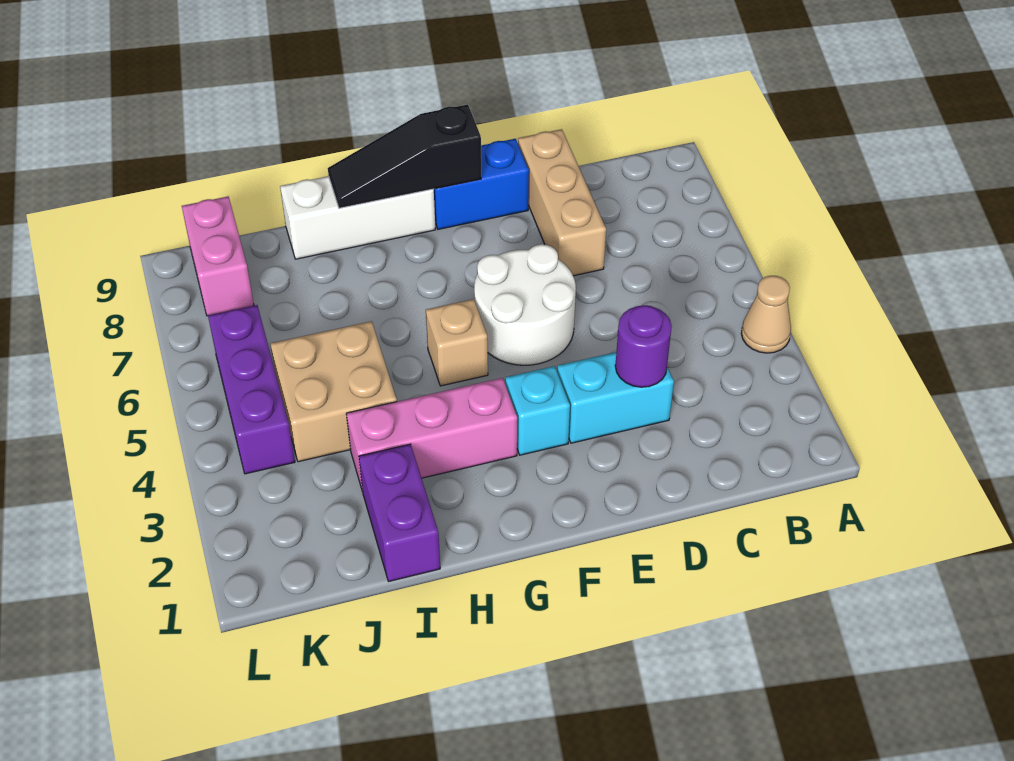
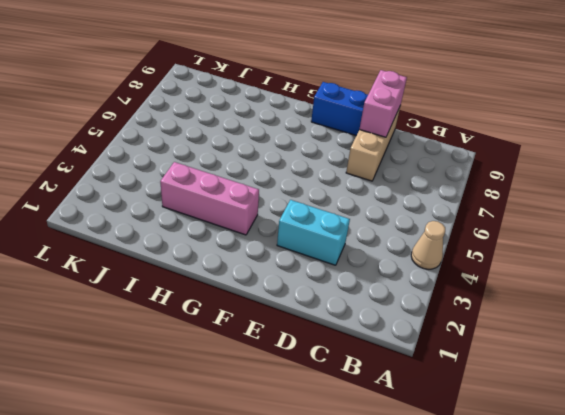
pink brick D8:D9 level 2 -> pink brick K8:K9 level 1
none -> white round brick E5:F6 level 1
none -> cyan brick F3 level 1
none -> tan brick G5 level 1

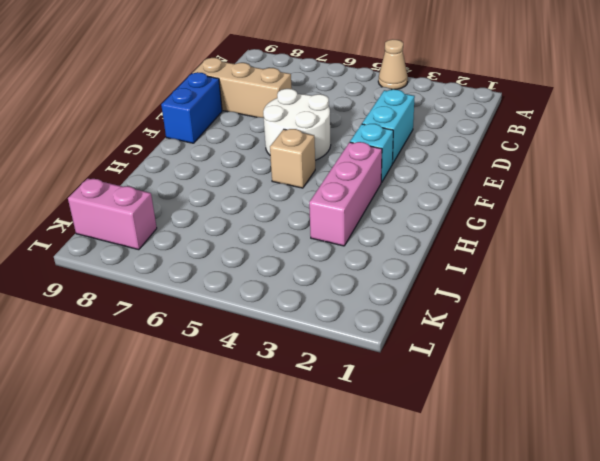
none -> white brick G9:I9 level 1
none -> purple brick I1:I2 level 1
none -> tan brick I4:J5 level 1

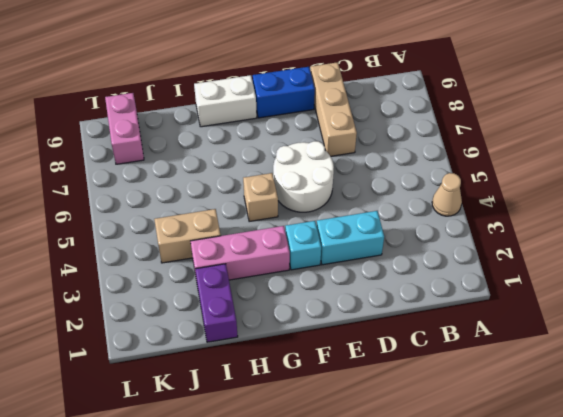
white brick G9:H9 level 1 -> white brick G9:I9 level 1
tan brick I4:J4 level 1 -> tan brick I4:J5 level 1
none -> purple brick K4:K6 level 1
none -> purple round brick D3 level 2
none -> black slope F9:H9 level 2 top F

